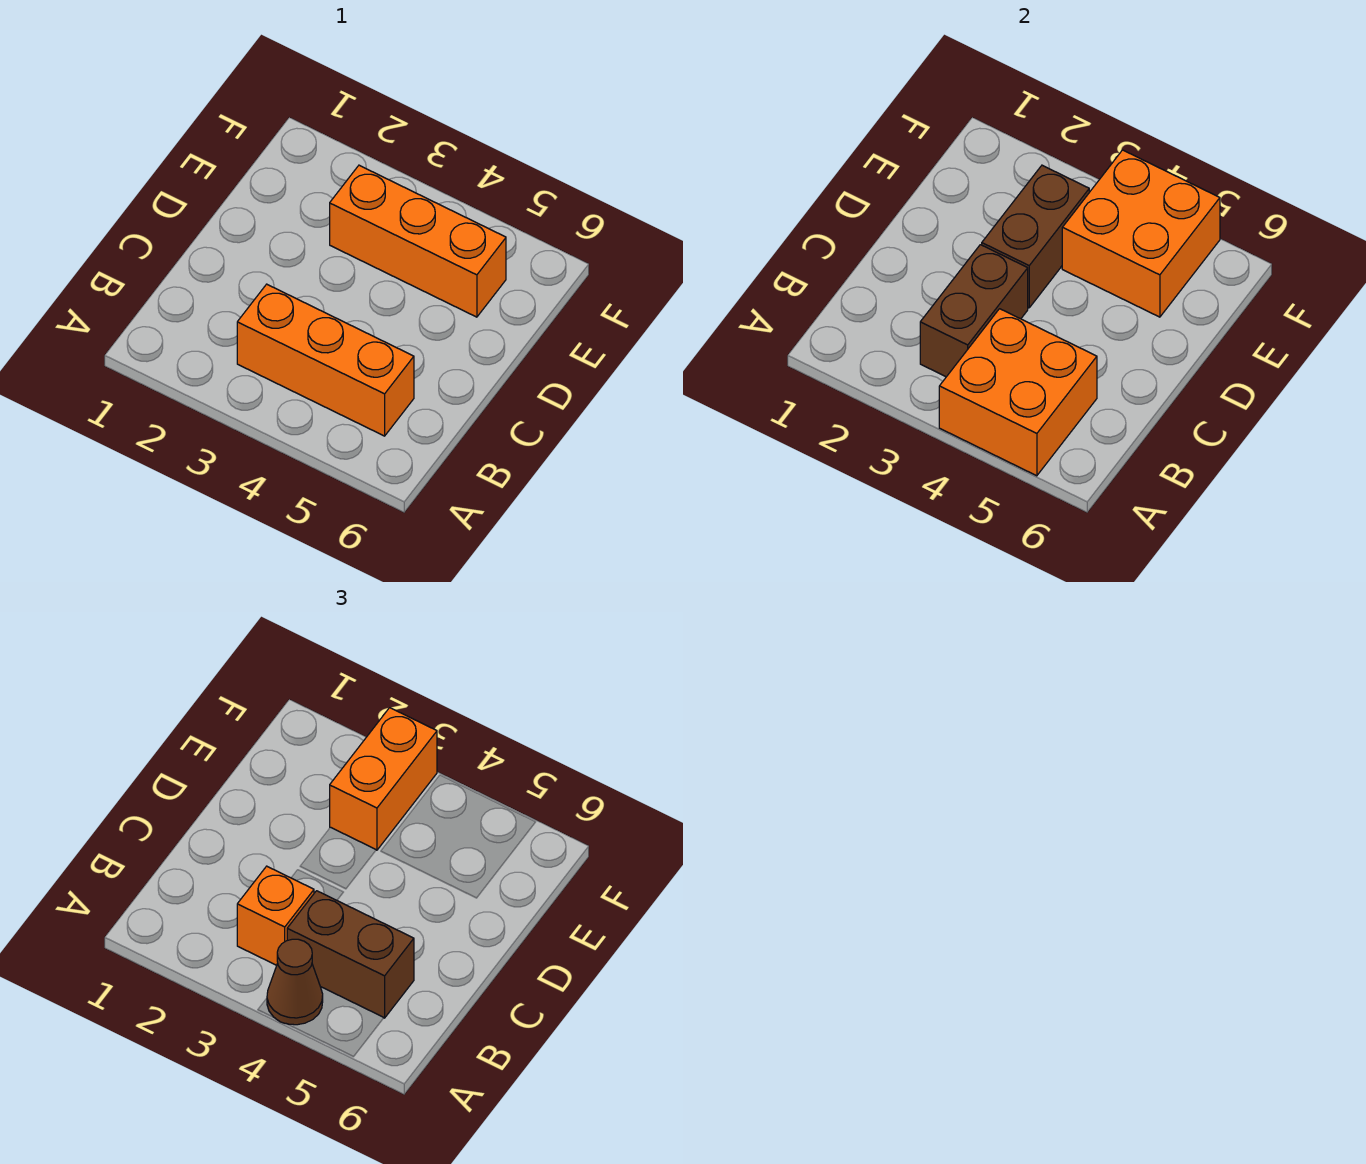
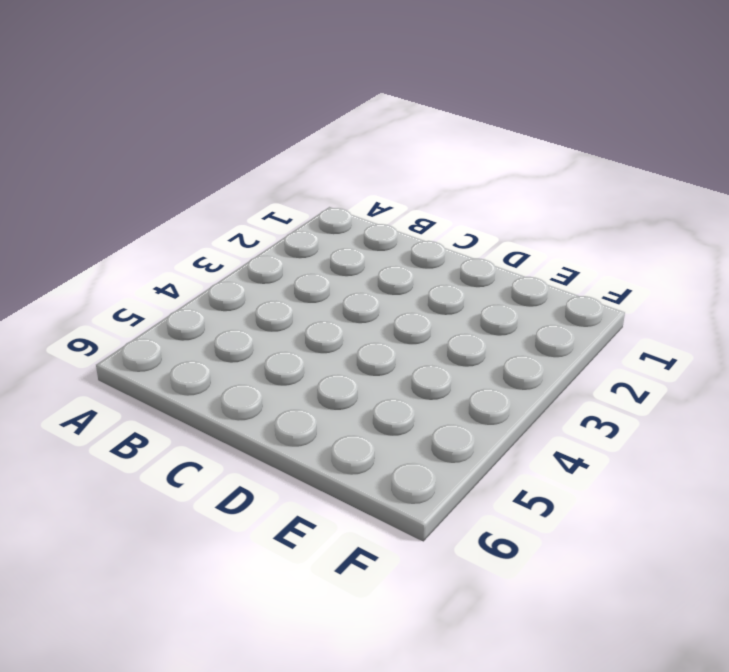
none -> orange brick B3:B5 level 1
none -> orange brick E3:E5 level 1

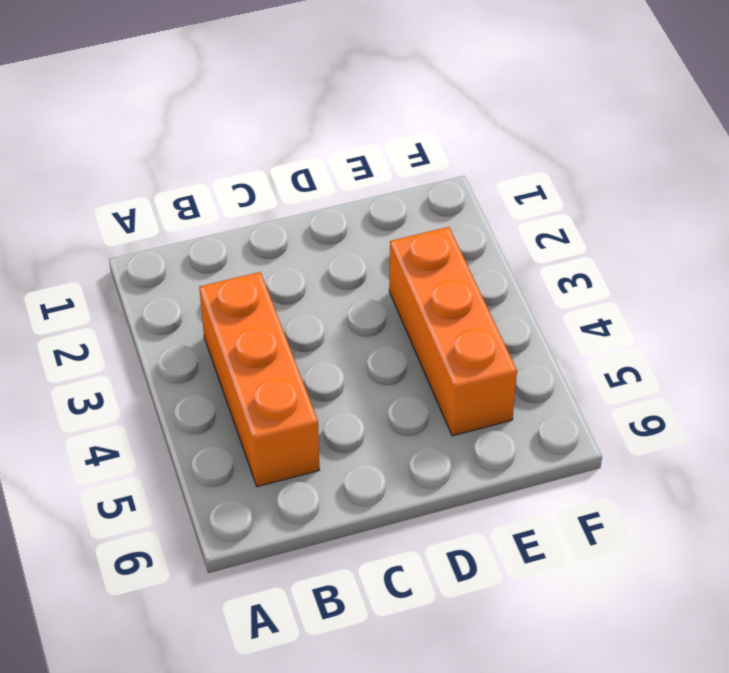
none -> orange brick A4:B5 level 2
none -> brown brick B3:C3 level 2

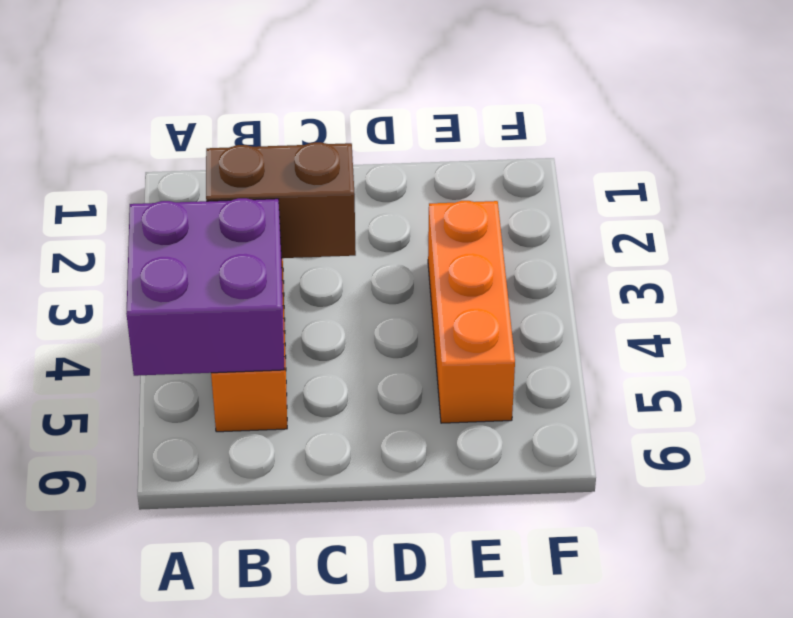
purple brick A4:B5 level 2 -> orange brick A4:B5 level 2
none -> brown brick D3:E3 level 2
none -> orange brick E4:F5 level 2

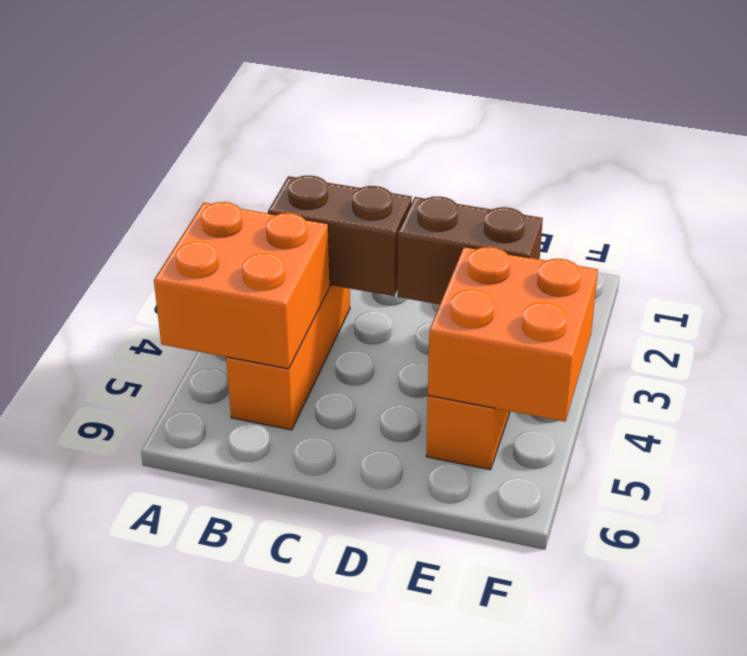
none -> brown cone A4 level 3
none -> orange brick B3 level 3

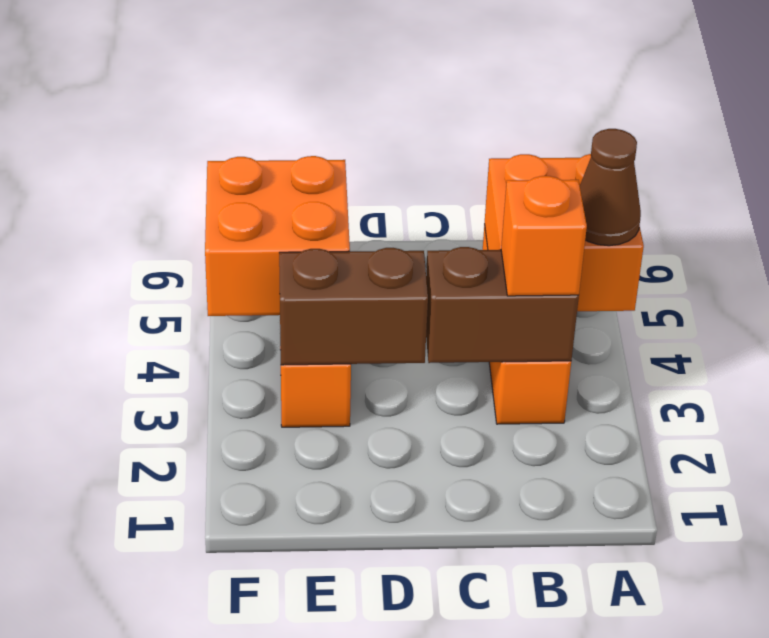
none -> brown brick B4:B5 level 3
none -> orange brick E3:F3 level 3

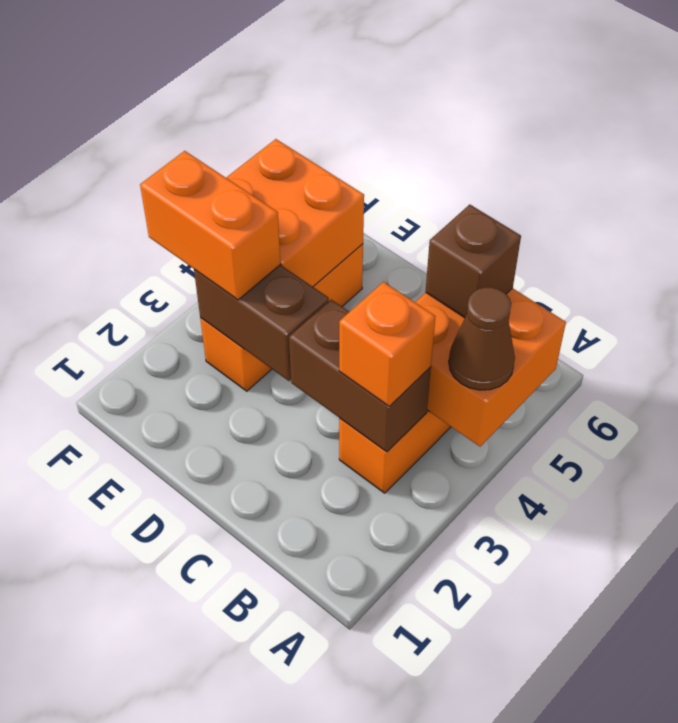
brown brick B5 level 3 -> brown brick B4:B5 level 3

